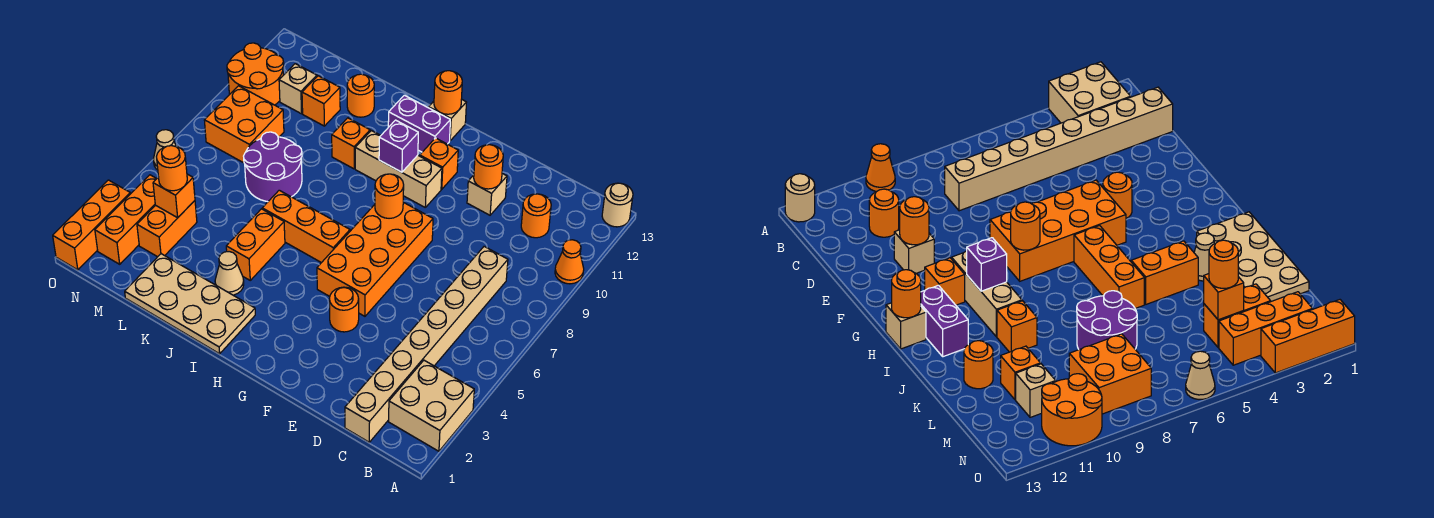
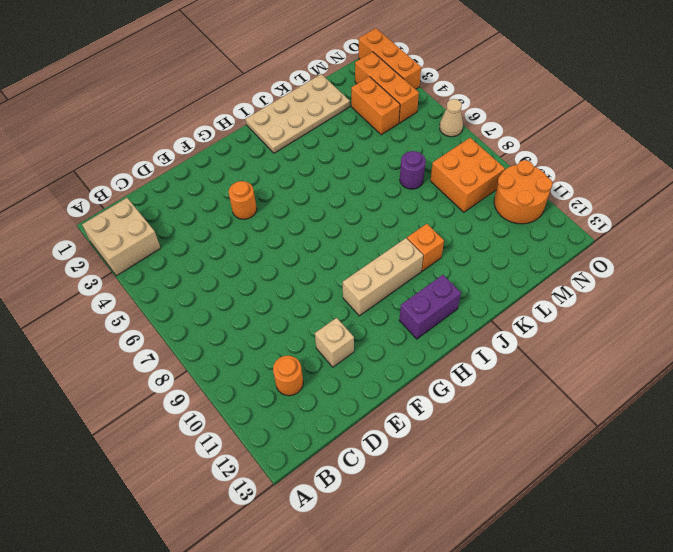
purple round brick L7 level 1 -> purple round brick K7:L8 level 1
none -> orange cone A10 level 1
none -> tan round brick A13 level 1
none -> tan brick C1:C8 level 1
none -> orange brick F5:G8 level 1

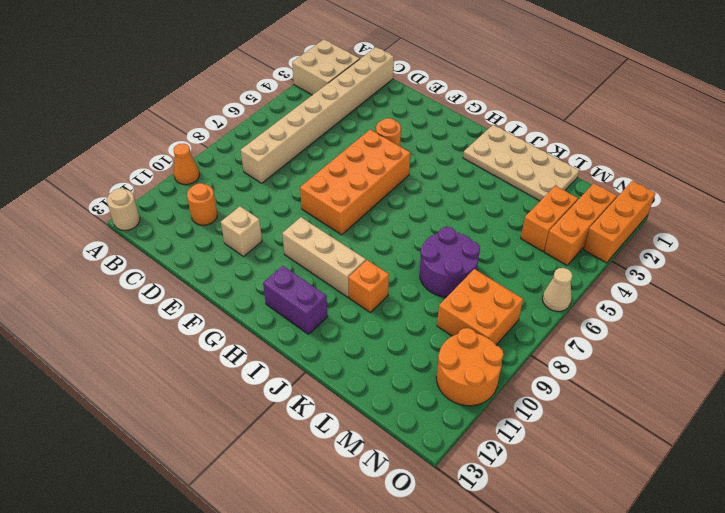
none -> orange brick G11 level 1
none -> orange brick H6:J6 level 1
none -> tan brick H13 level 1
none -> tan cone J3 level 1

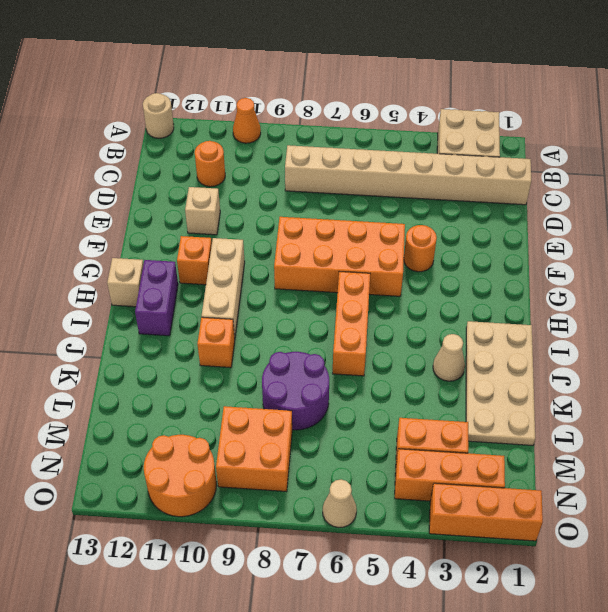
none -> orange brick J4:J5 level 1
none -> orange round brick K12 level 1
none -> orange brick L11 level 1
none -> tan brick M11 level 1

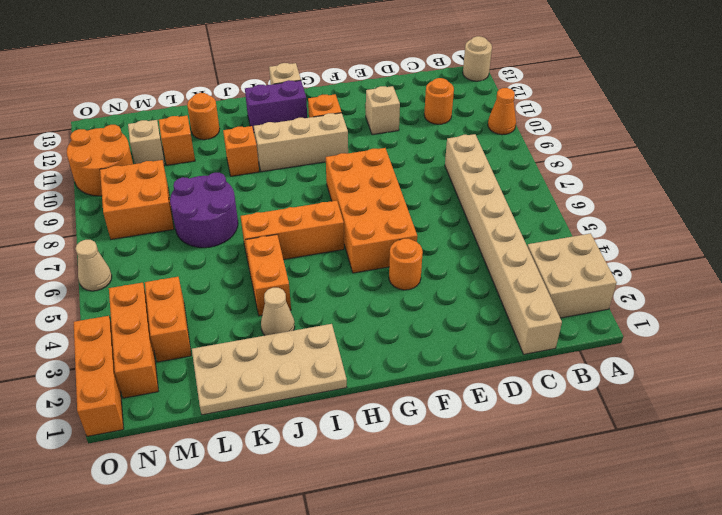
none -> orange round brick E11 level 2
none -> orange round brick G8 level 2
none -> purple brick H10 level 2
none -> orange round brick H13 level 2

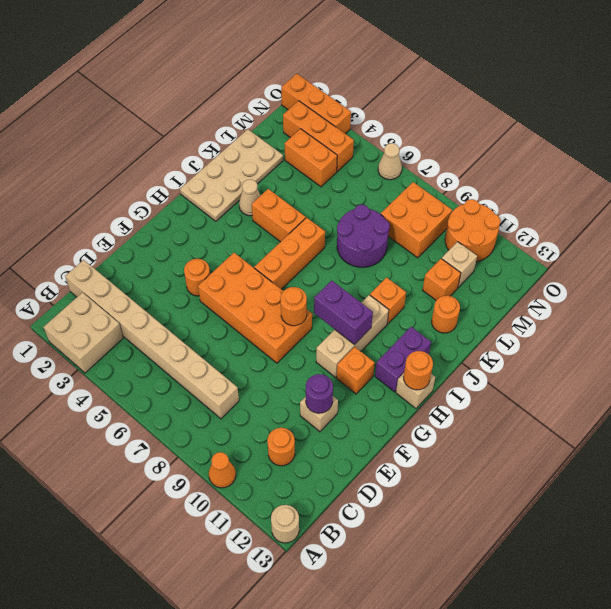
purple round brick E11 level 2 -> orange round brick E11 level 2
purple brick H9:H10 level 2 -> purple brick H10 level 2
none -> orange brick M4 level 2
none -> orange round brick M4 level 3

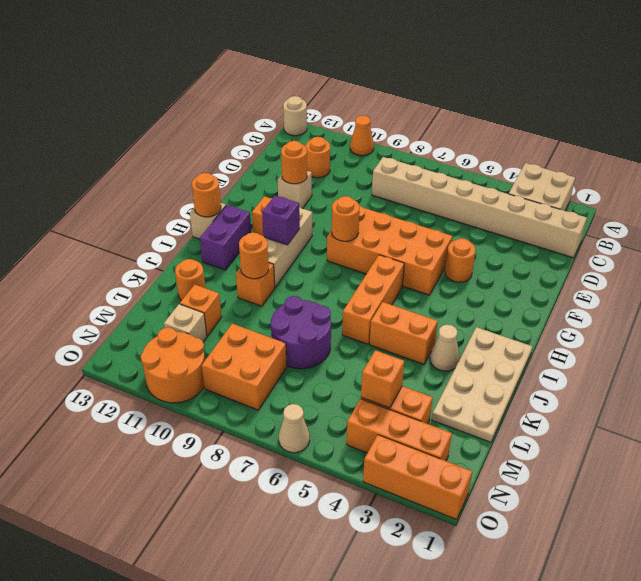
orange round brick J10 level 2 -> orange round brick M4 level 3

